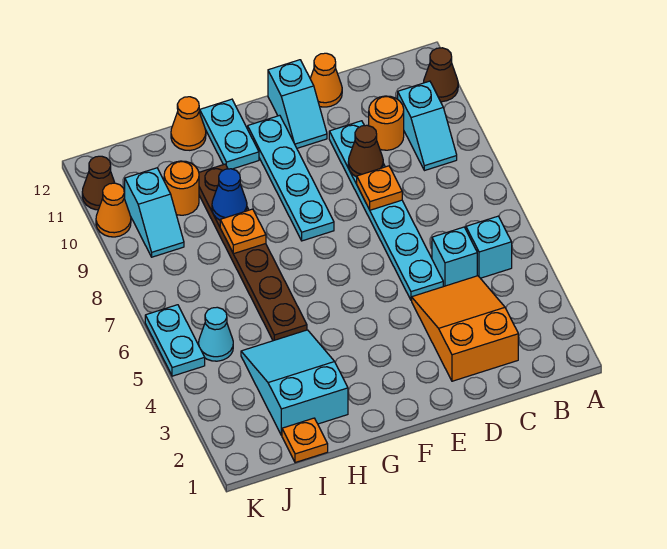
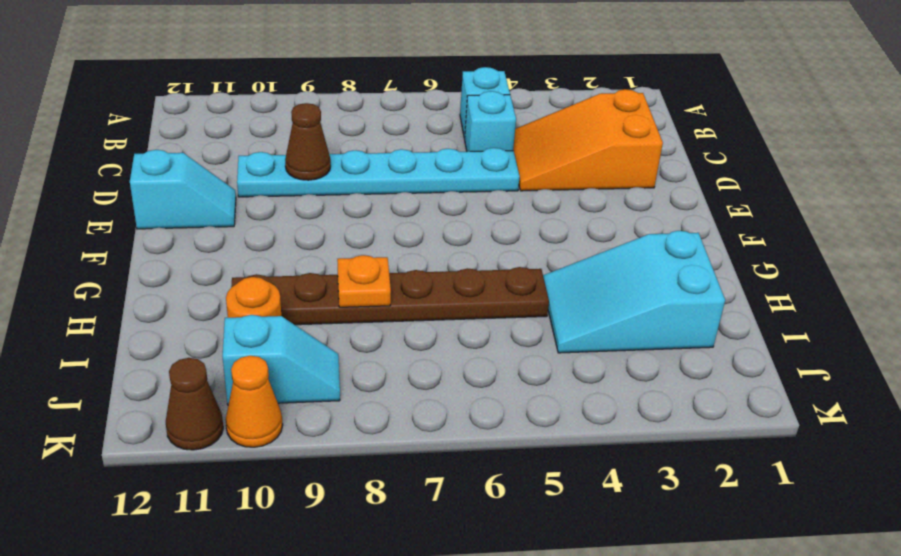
none -> brown cone A11 level 1
none -> cyan slope B9:B10 level 1 top 10
none -> orange round brick C10 level 1

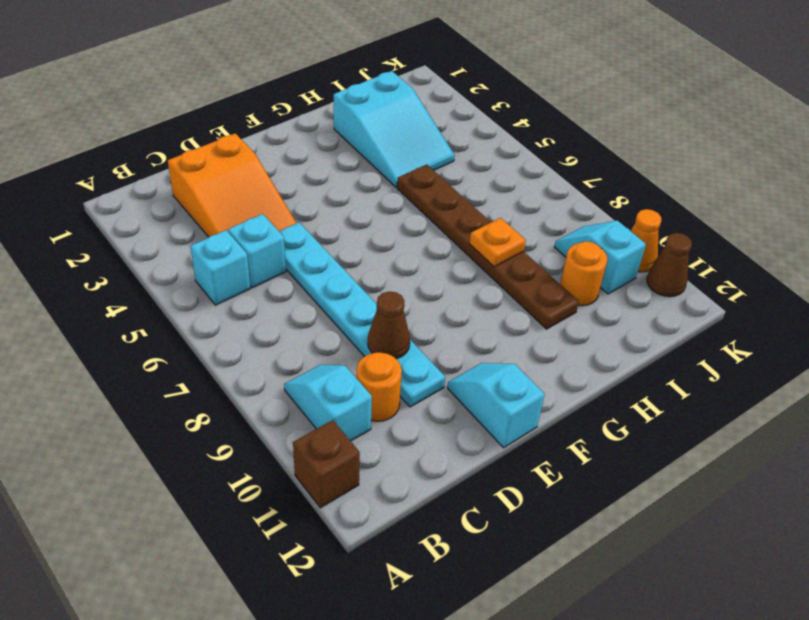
brown brick A11 level 1 -> brown cone A11 level 1
none -> orange cone D12 level 1
none -> cyan plate F8:F11 level 1
none -> cyan plate G11:G12 level 1

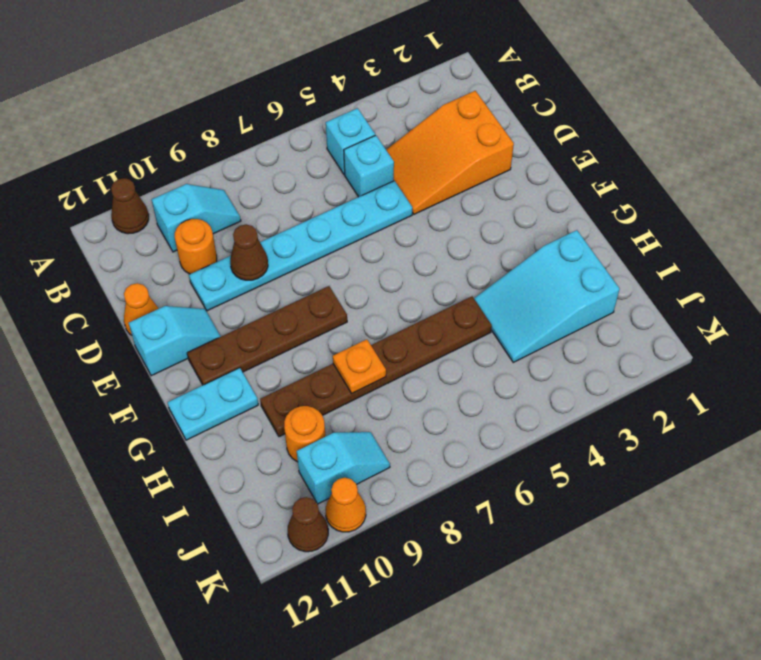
brown plate F8:F11 level 1 -> cyan plate F8:F11 level 1
none -> orange cone H12 level 1
none -> orange plate I1 level 1
none -> cyan cone J5 level 1

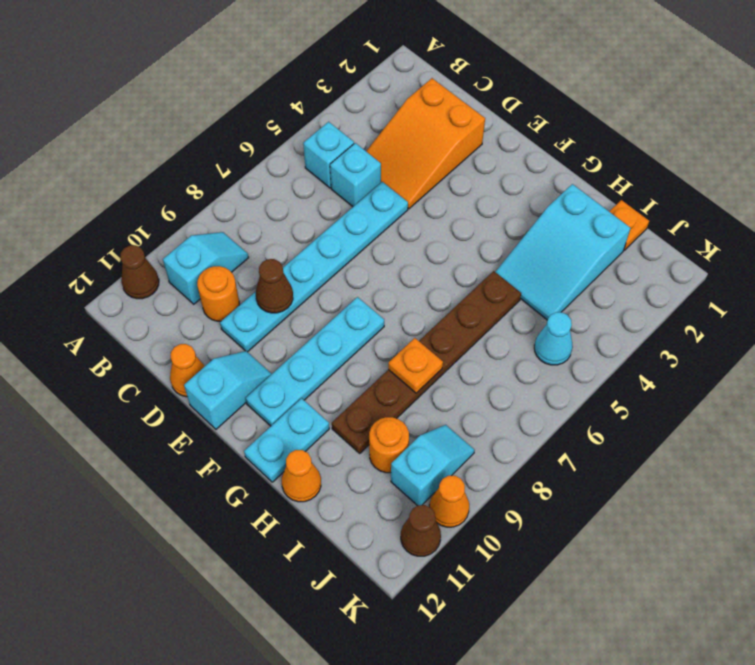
none -> cyan plate K5:K6 level 1
none -> orange plate D8 level 2
none -> blue cone H9 level 2

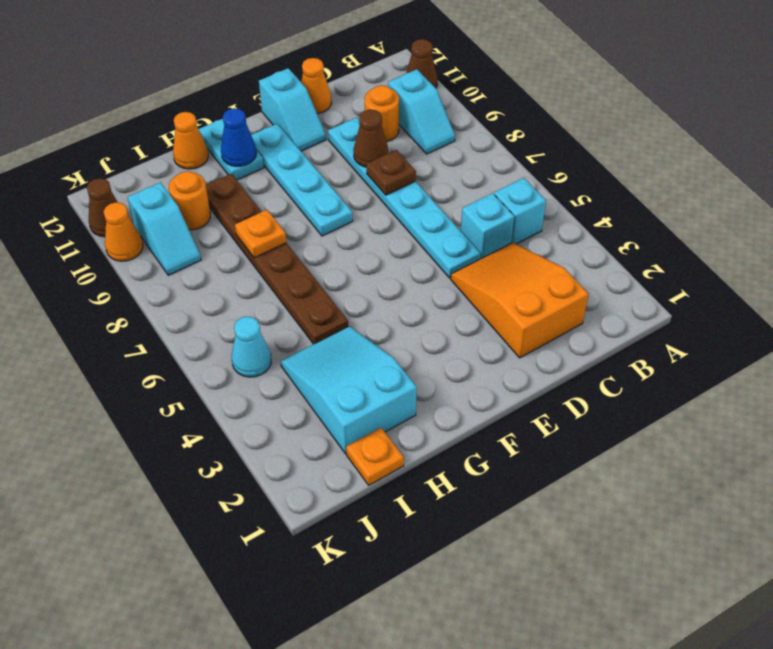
brown plate D8 level 2 -> orange plate D8 level 2
blue cone G11 level 2 -> blue cone H9 level 2
none -> cyan plate K5:K6 level 1

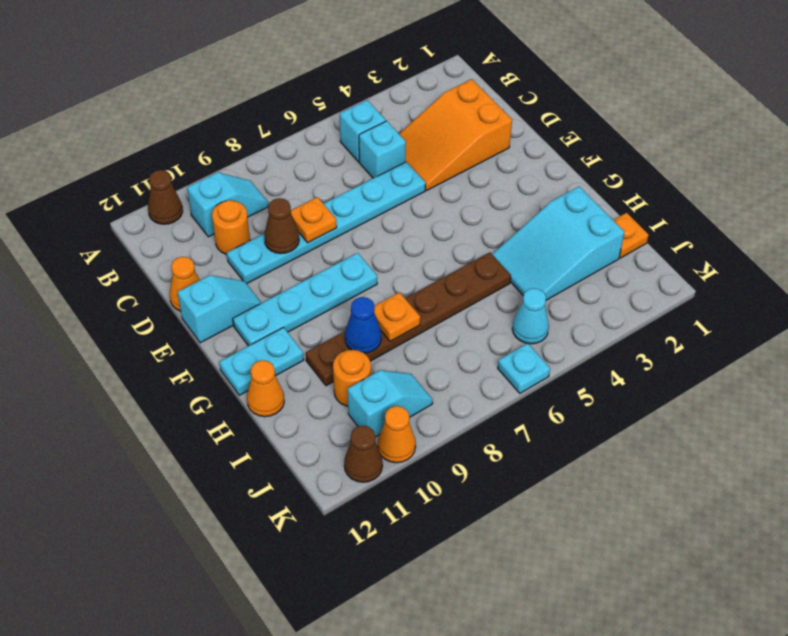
cyan plate K6 level 1 -> cyan plate K5:K6 level 1

